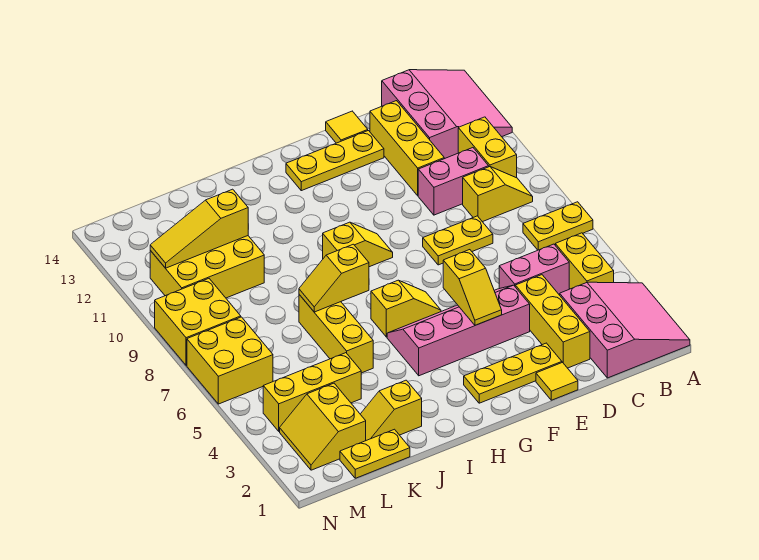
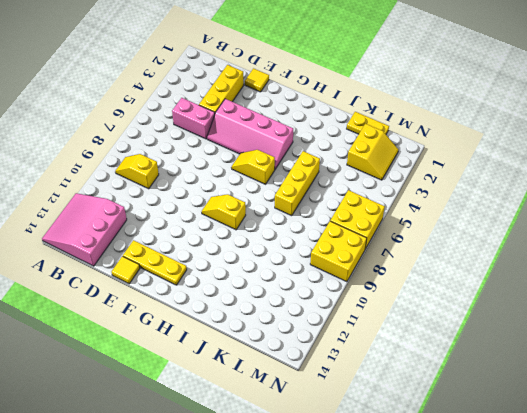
none -> pink slope A1:C3 level 1 top C
none -> yellow plate A7:B7 level 1
none -> yellow brick B4:B5 level 1

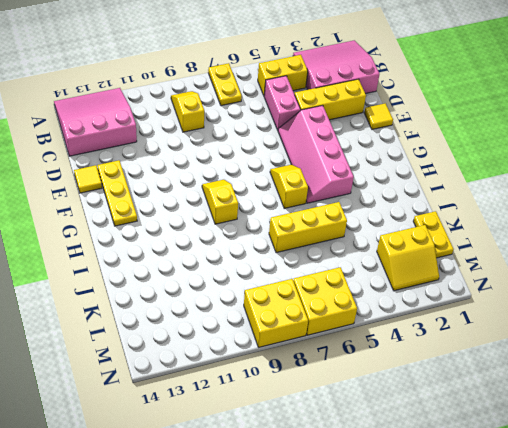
none -> yellow brick B10:B11 level 1
none -> pink brick C10:D10 level 1
none -> yellow plate D8:E8 level 1

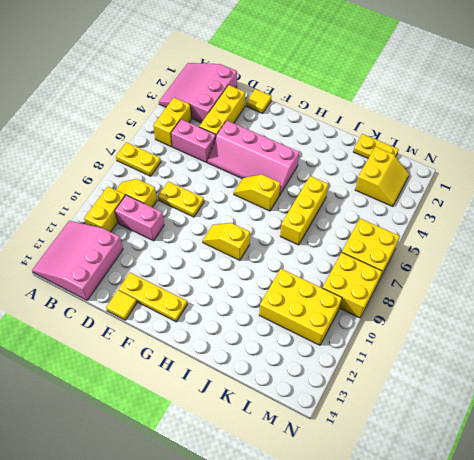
none -> yellow brick D11:D13 level 1
none -> yellow plate E2:G2 level 1
none -> yellow slope J2:K2 level 1 top J

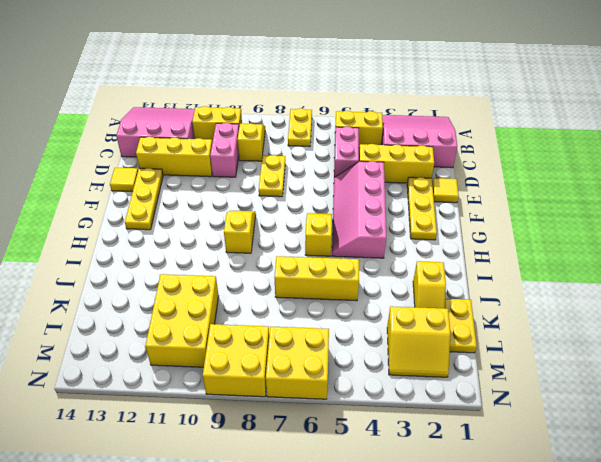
none -> yellow brick K4:M4 level 1
none -> yellow slope F4:F5 level 2 top 5
none -> yellow slope I7:J7 level 2 top I

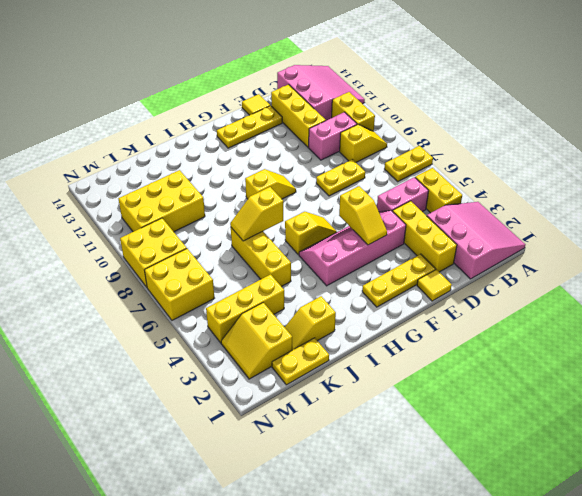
none -> yellow slope K11:M11 level 2 top K

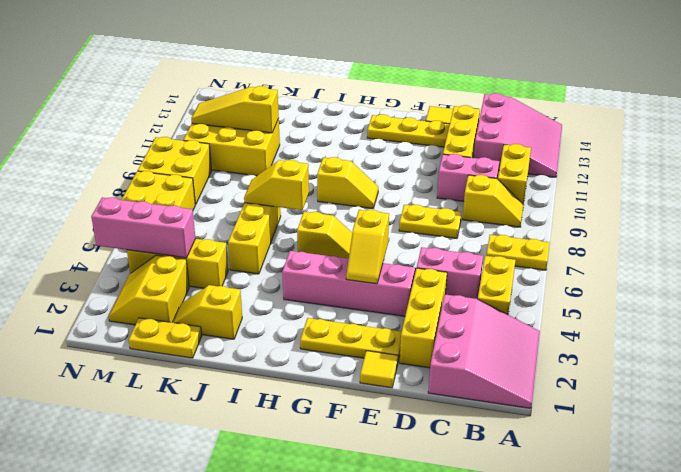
pink brick L4:N4 level 2 -> none

